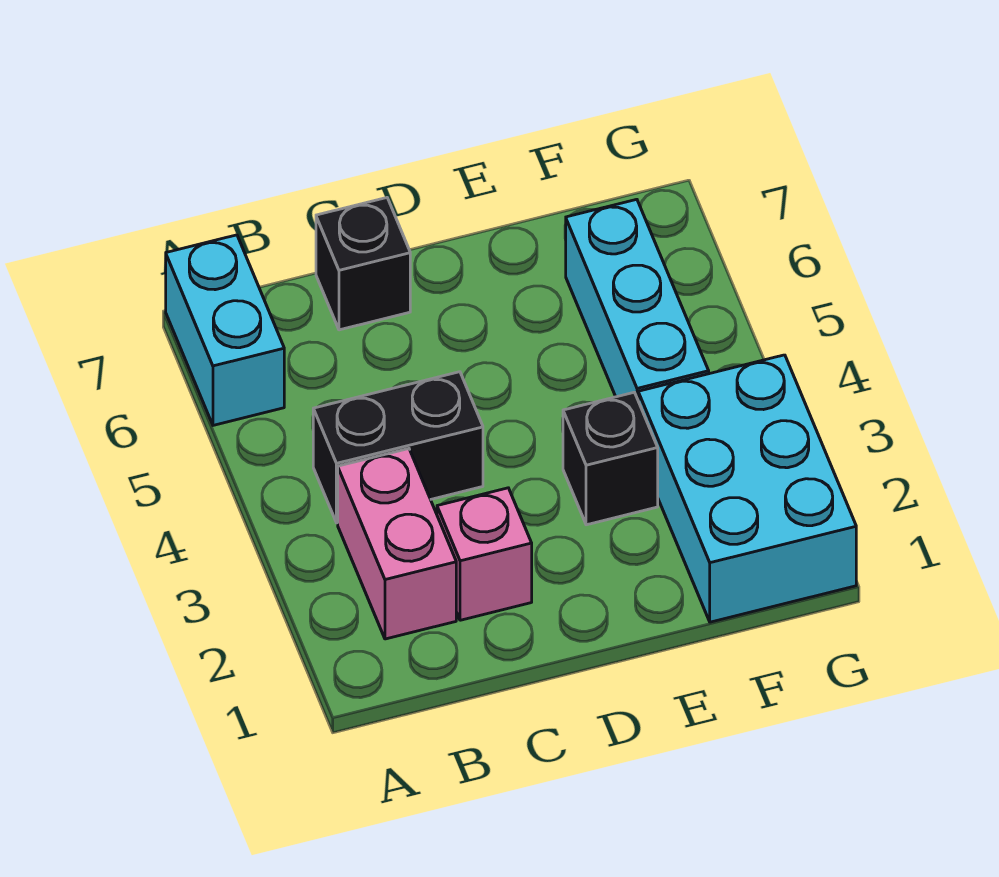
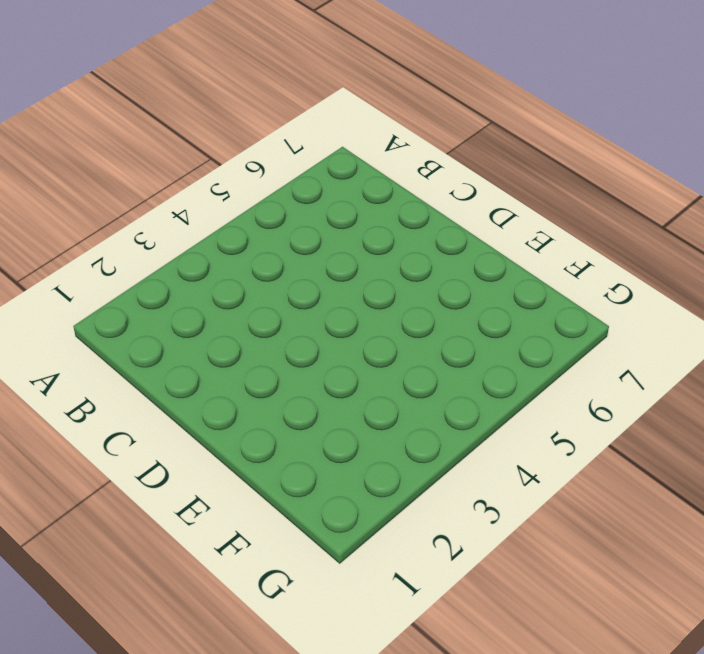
none -> cyan brick A6:A7 level 1
none -> pink brick B2:B3 level 1

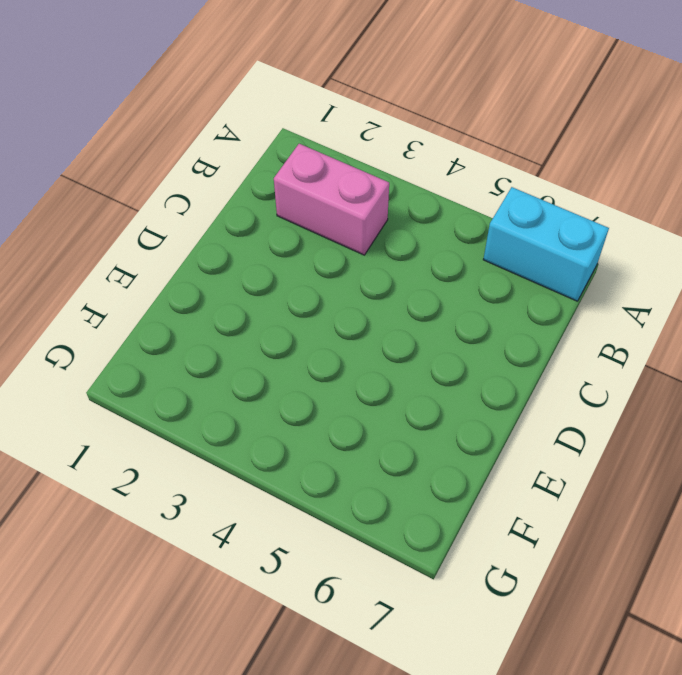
none -> black brick B4:C4 level 1
none -> pink brick C2 level 1

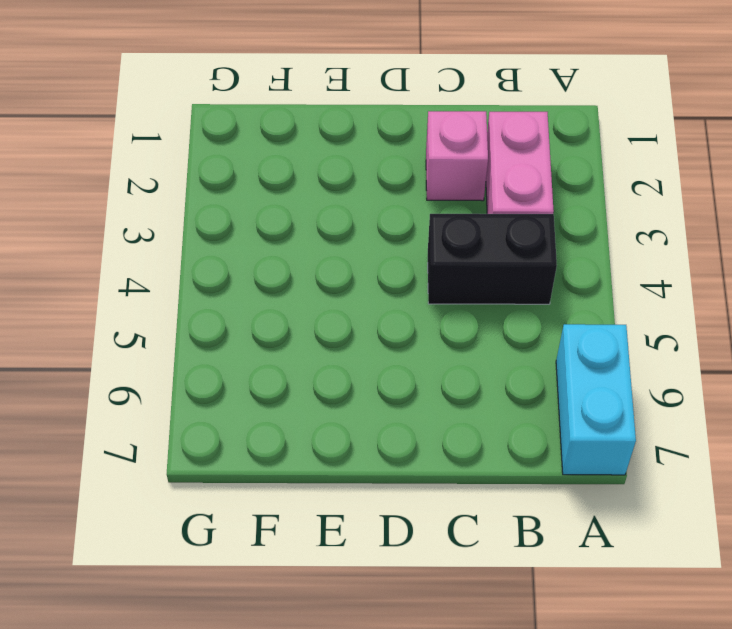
none -> black brick C7 level 1
none -> black brick E3 level 1

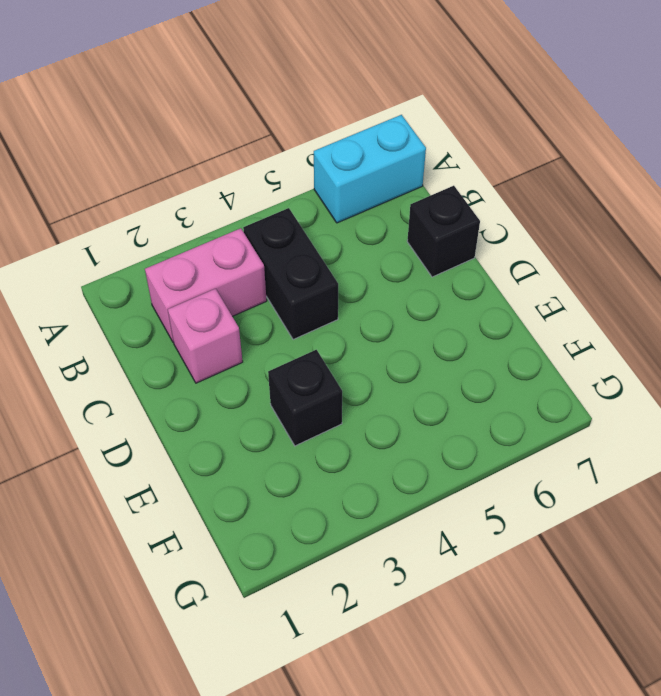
none -> cyan brick F1:G3 level 1
none -> cyan brick F4:F6 level 1

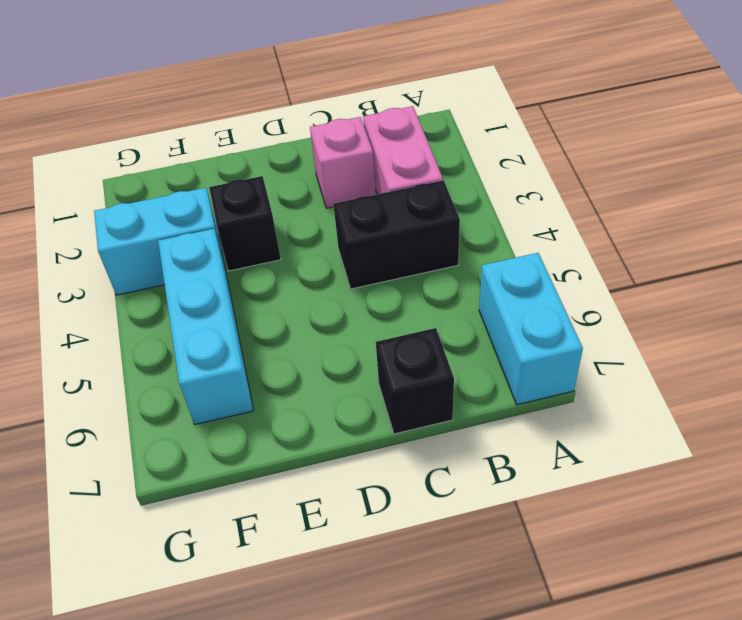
cyan brick F3:G3 level 1 -> cyan brick F1:G3 level 1

